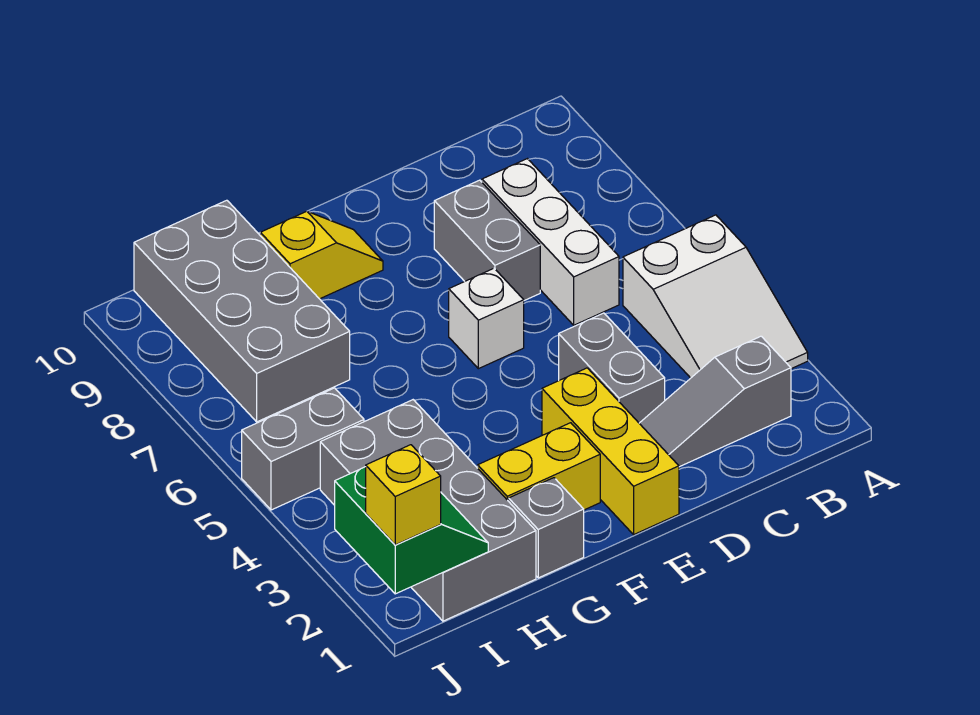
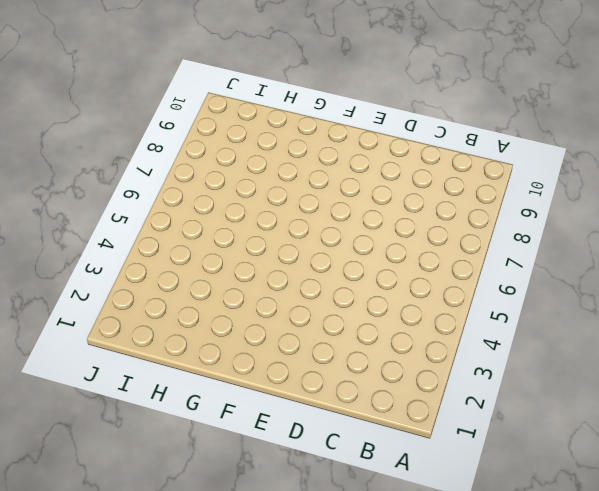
none -> white slope A3:B5 level 1 top 5
none -> grey slope B2:D2 level 1 top B
none -> white brick C6:C8 level 1

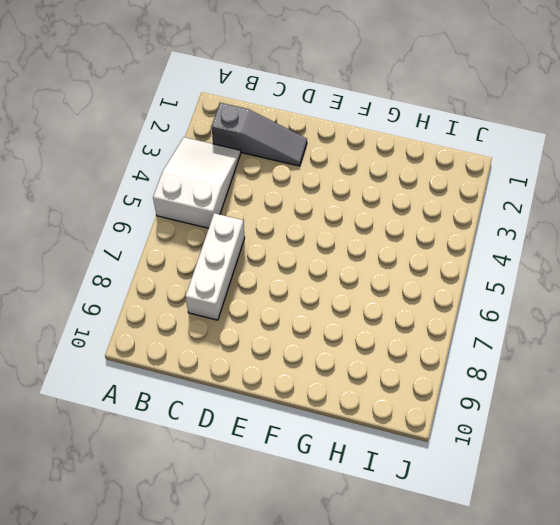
none -> grey brick D3:D4 level 1
none -> grey brick D7:D8 level 1
none -> yellow brick E1:E3 level 1

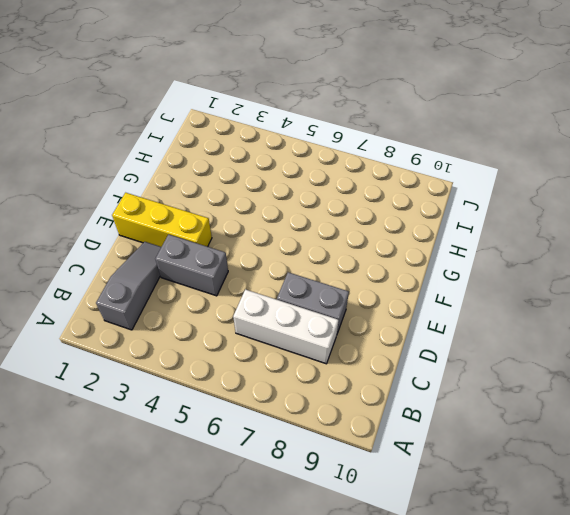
none -> white slope A3:B5 level 1 top 5
none -> white brick E6 level 1
none -> yellow brick F2:G2 level 1

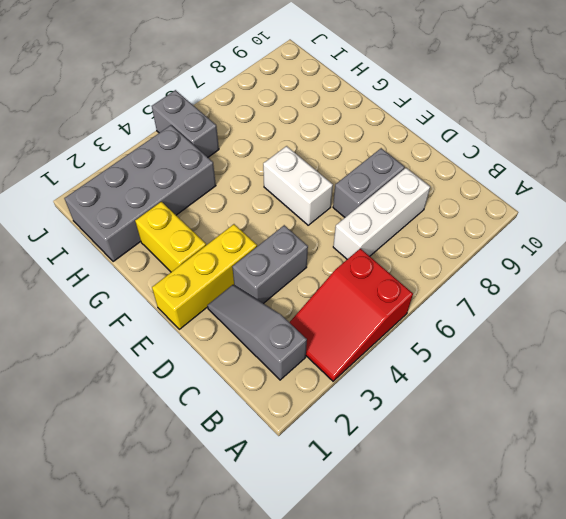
red slope A3:B5 level 1 top 5 -> white slope A3:B5 level 1 top 5
white brick E6:F6 level 1 -> white brick E6 level 1
none -> yellow slope F9:G9 level 1 top G
none -> grey brick G1 level 1
none -> grey brick H7:I10 level 1

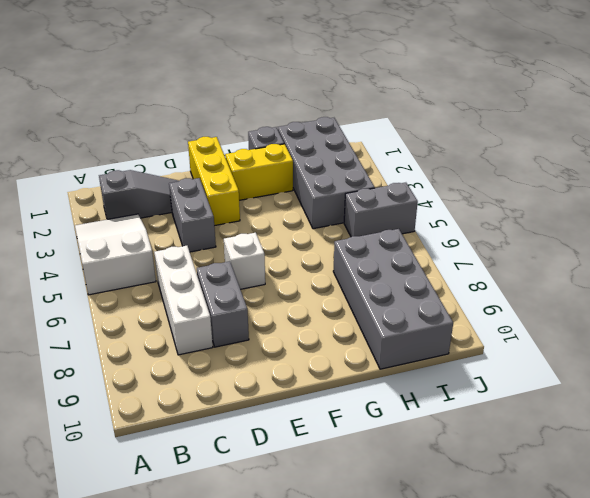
none -> yellow slope F9:G9 level 1 top G
none -> green slope I1:J2 level 2 top J
none -> yellow brick J1 level 3

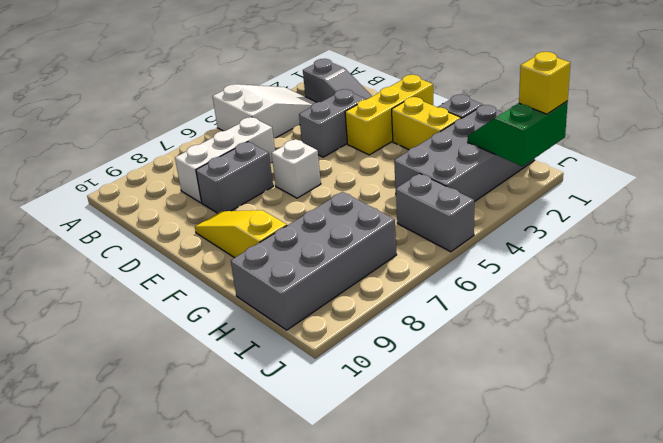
yellow slope E9:G9 level 1 top G -> yellow slope F9:G9 level 1 top G

